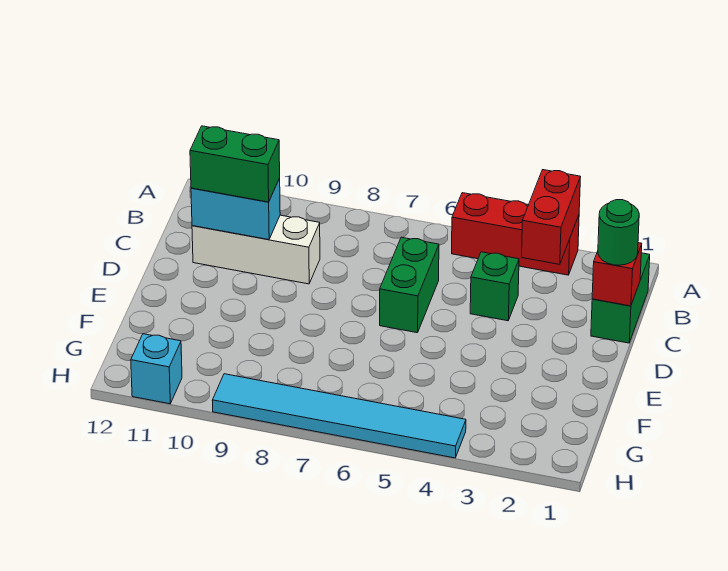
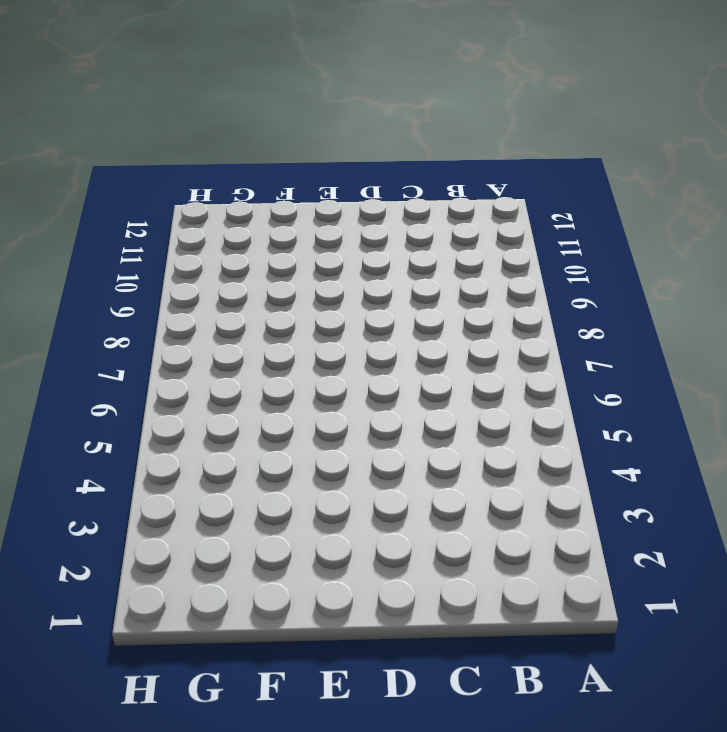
none -> red brick A3:A5 level 1
none -> green brick B1:C1 level 1
none -> green brick C4 level 1

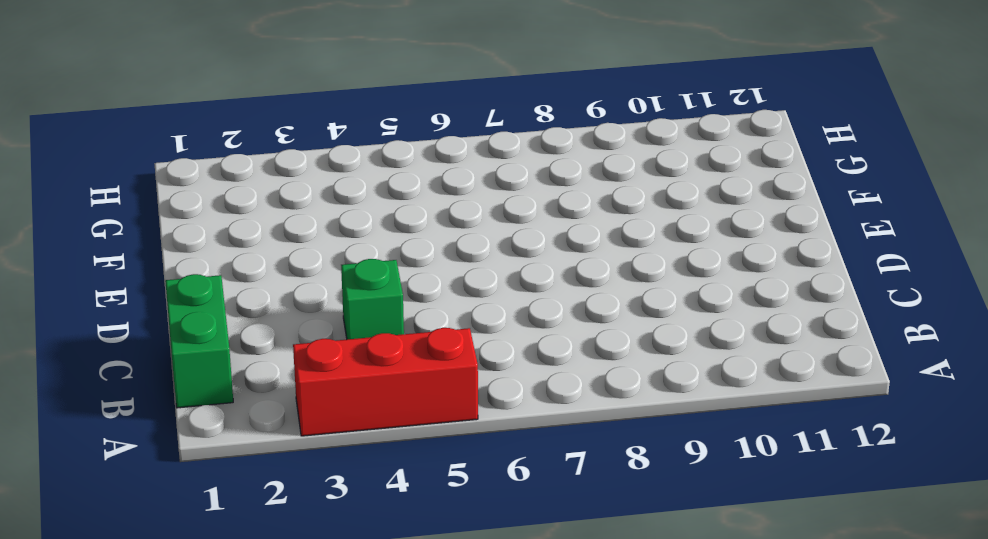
none -> green brick C6:D6 level 1
none -> white brick C9:C11 level 1
none -> cyan tile H4:H9 level 1

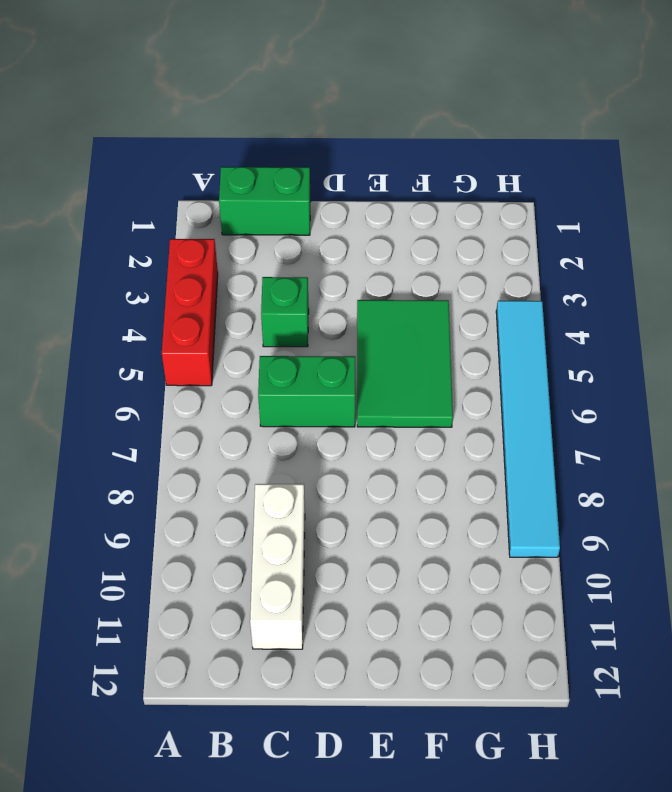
green tile E4:F6 level 1 -> none
none -> cyan brick H11 level 1
none -> red brick A3:B3 level 2
none -> red brick C1 level 2

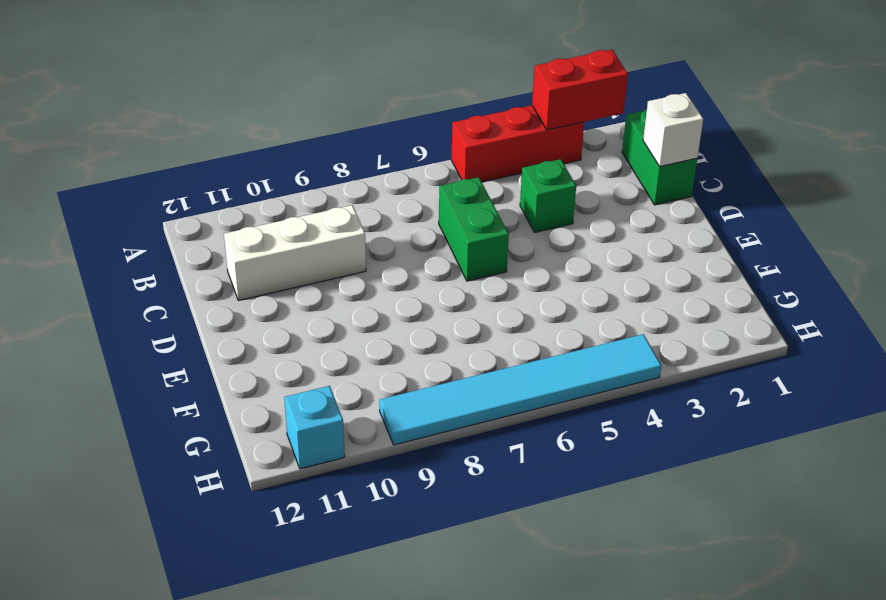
red brick A2:A3 level 2 -> red brick A3:B3 level 2
white brick C1 level 2 -> red brick C1 level 2
none -> cyan brick C10:C11 level 2
none -> green round brick C1 level 3
none -> green brick C10:C11 level 3

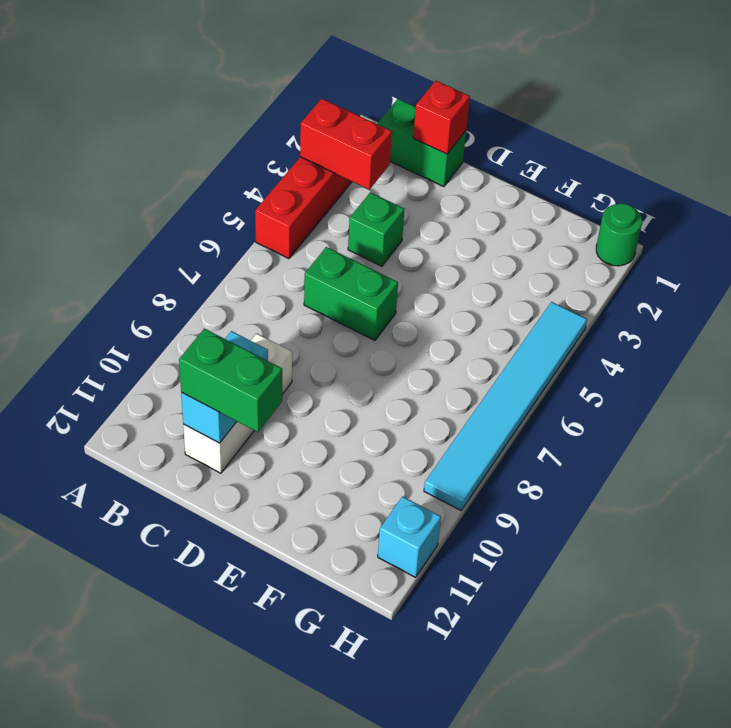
green brick C11:D11 level 3 -> green brick C10:C11 level 3
green round brick H1 level 1 -> green round brick C1 level 3

